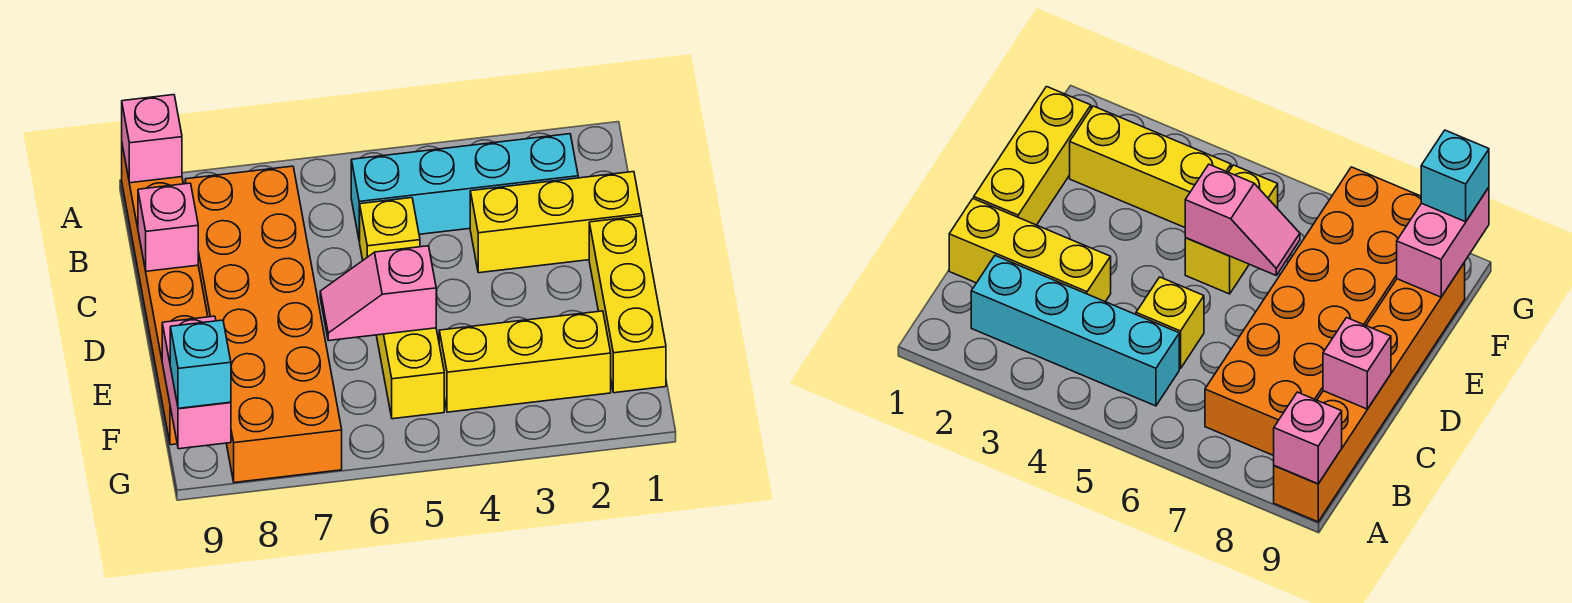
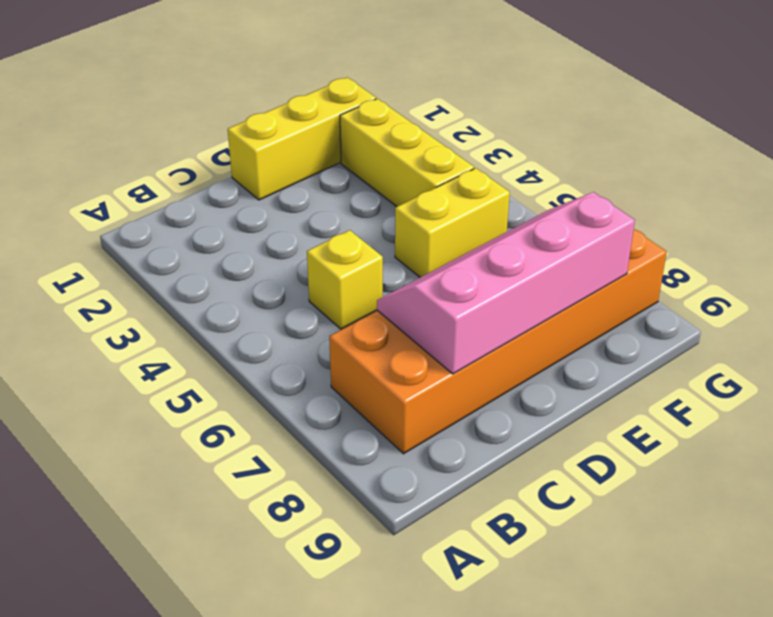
pink slope C7:F8 level 2 top 8 -> none
none -> orange brick A9:F9 level 1
none -> cyan brick B2:B5 level 1
none -> yellow brick C1:C3 level 1

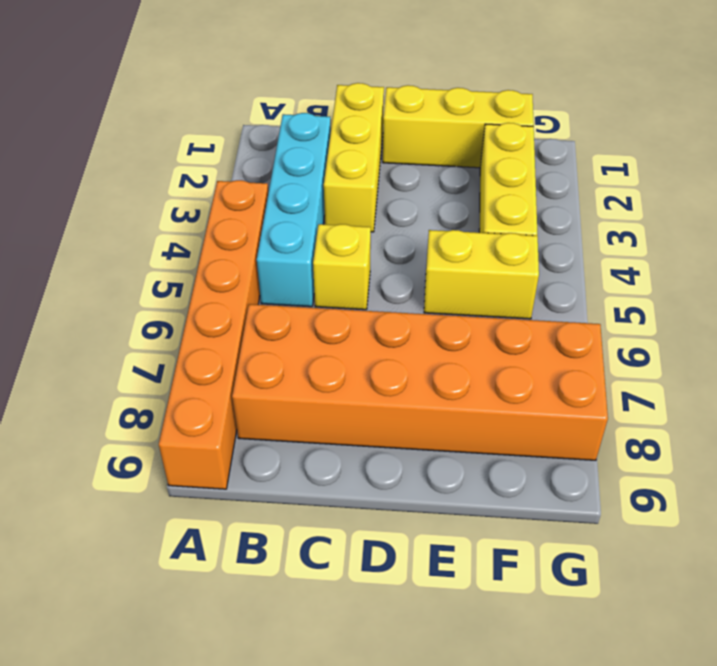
orange brick A4:A9 level 1 -> orange brick A9:F9 level 1
none -> pink brick A9 level 2
none -> pink brick C9 level 2
none -> pink slope E5:E6 level 2 top 5

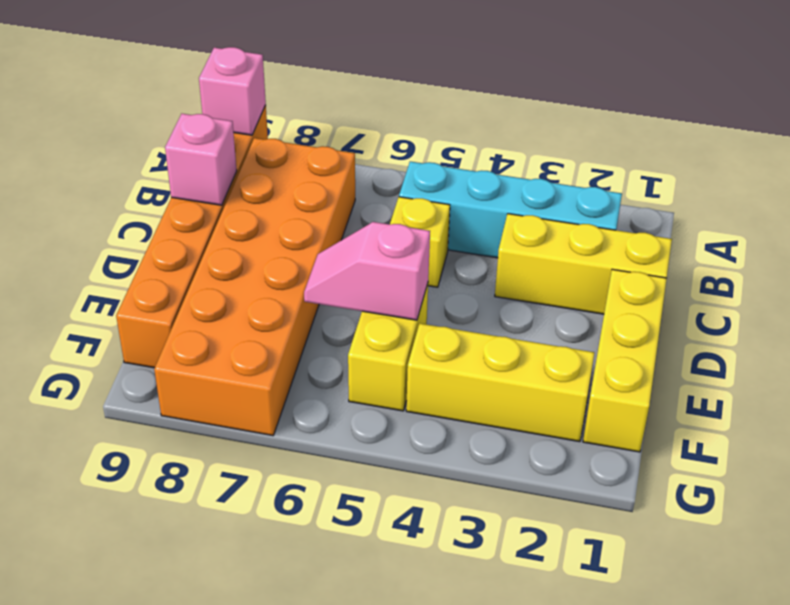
none -> pink brick F9:G9 level 2
none -> cyan brick G9 level 3

